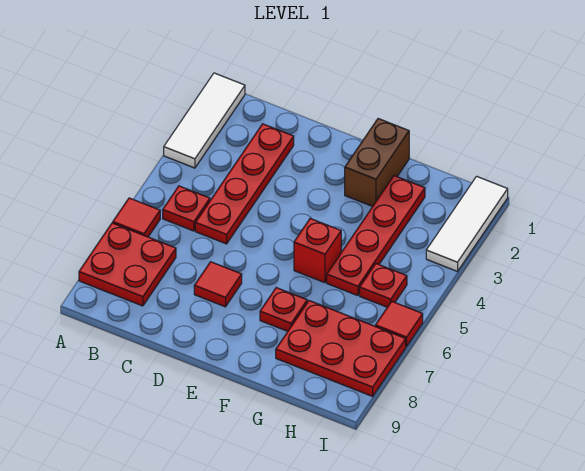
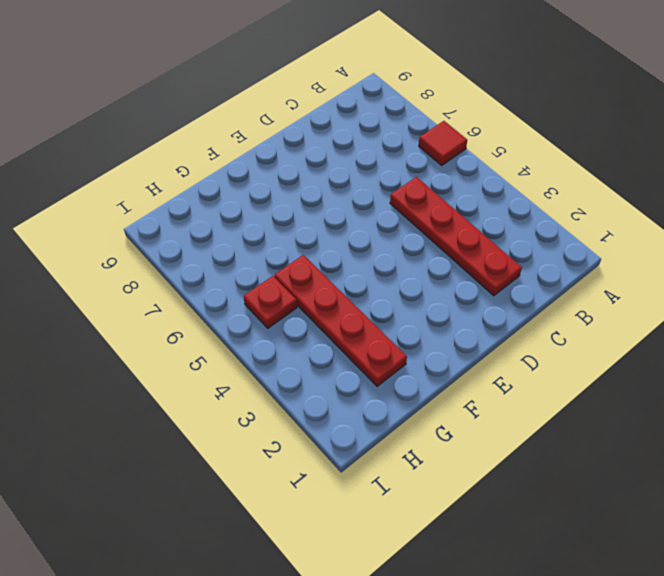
none -> white tile A1:A3 level 1
none -> red plate A7:B8 level 1
none -> red plate B5 level 1

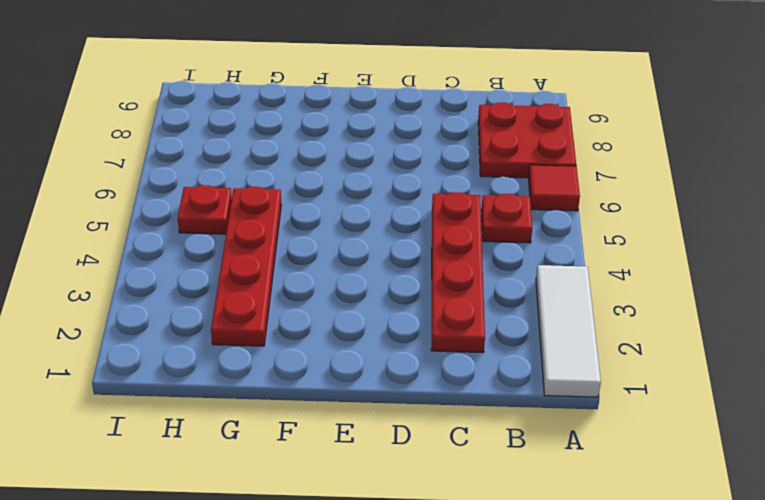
none -> red tile D7 level 1
none -> brown brick F1:F2 level 1
none -> red brick F5 level 1

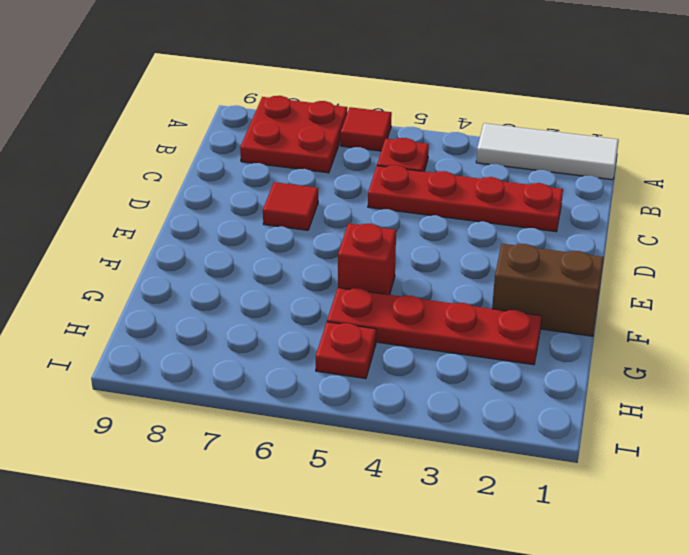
none -> red plate F7 level 1
none -> red plate G7:I8 level 1
none -> white tile I1:I3 level 1

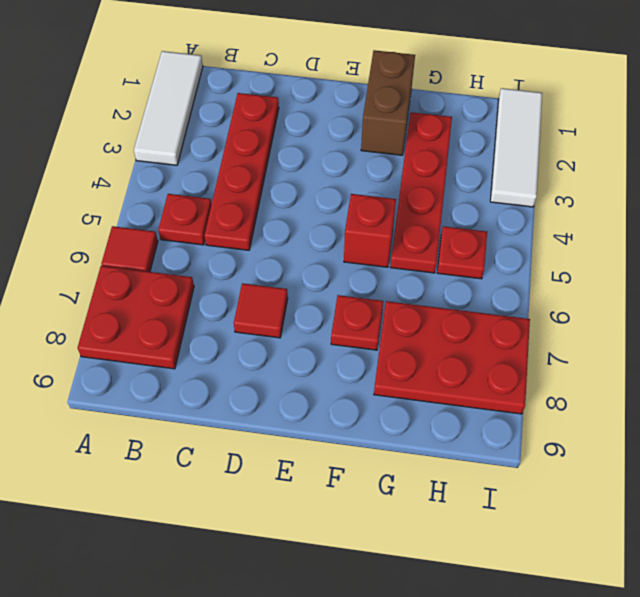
none -> red tile I6 level 1

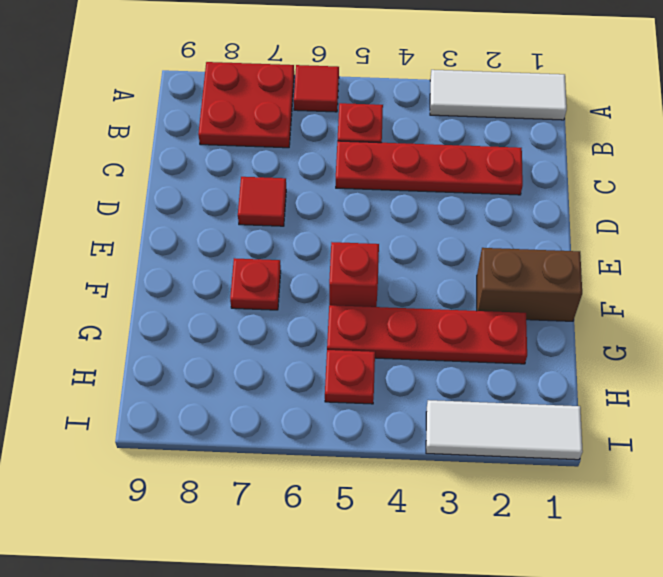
none -> red plate G7:I8 level 1
none -> red tile I6 level 1

